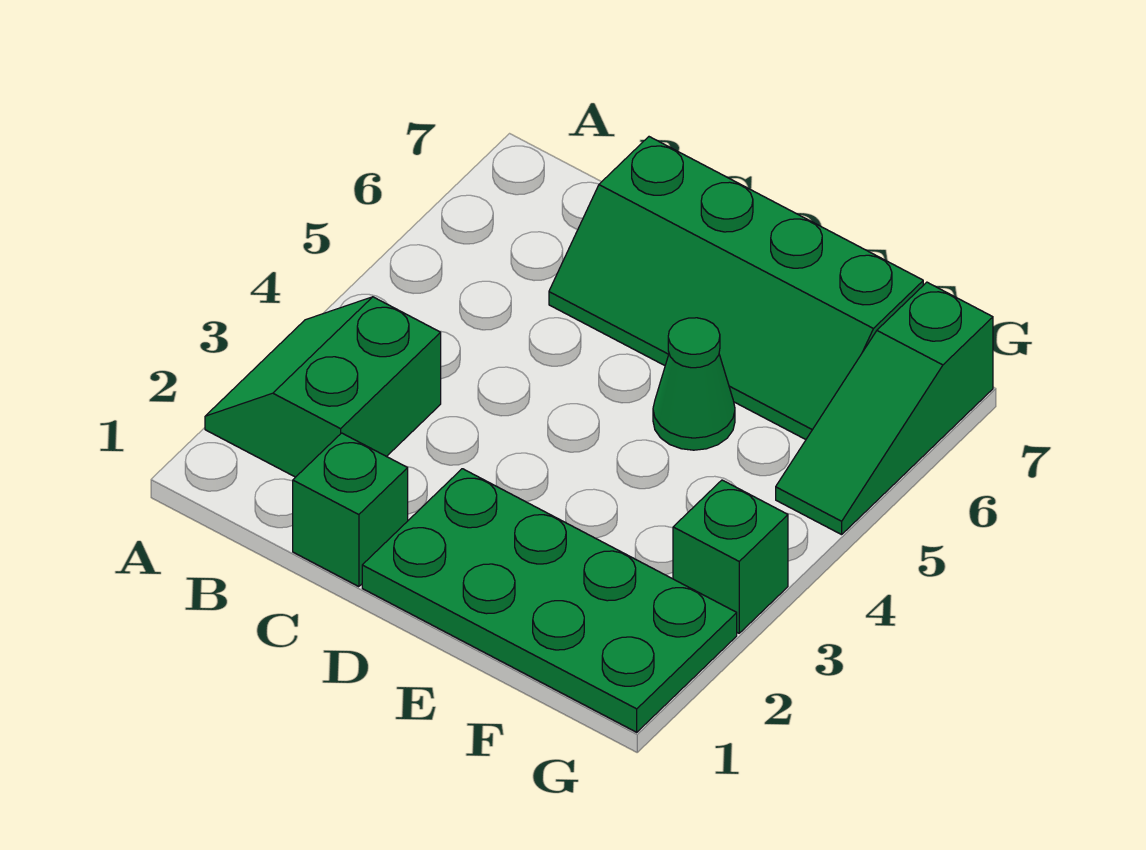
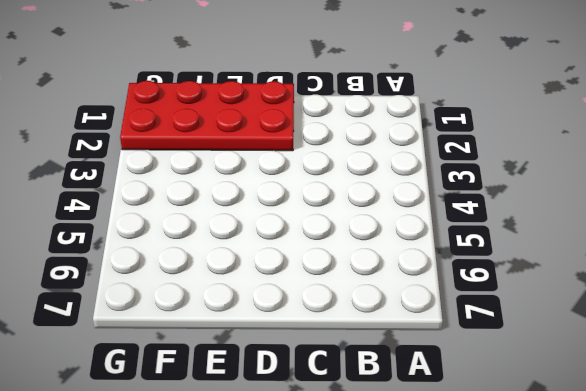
red plate D1:G2 level 1 -> green plate D1:G2 level 1
none -> green slope A2:B3 level 1 top B
none -> green brick C1 level 1

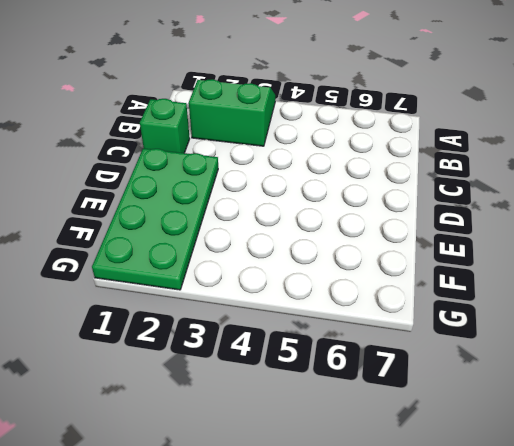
none -> green slope C6:F7 level 1 top 7
none -> green cone E5 level 1

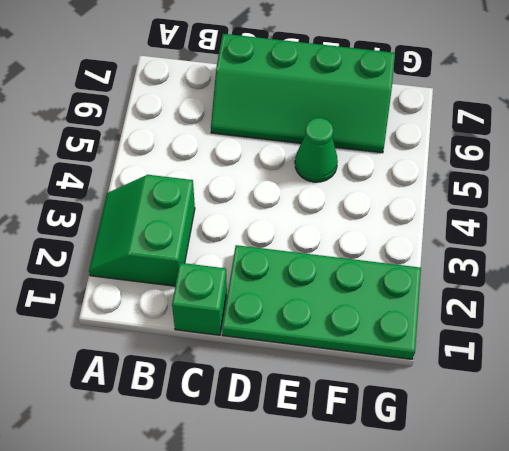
none -> green brick G3 level 1
none -> green slope G5:G7 level 1 top 7

